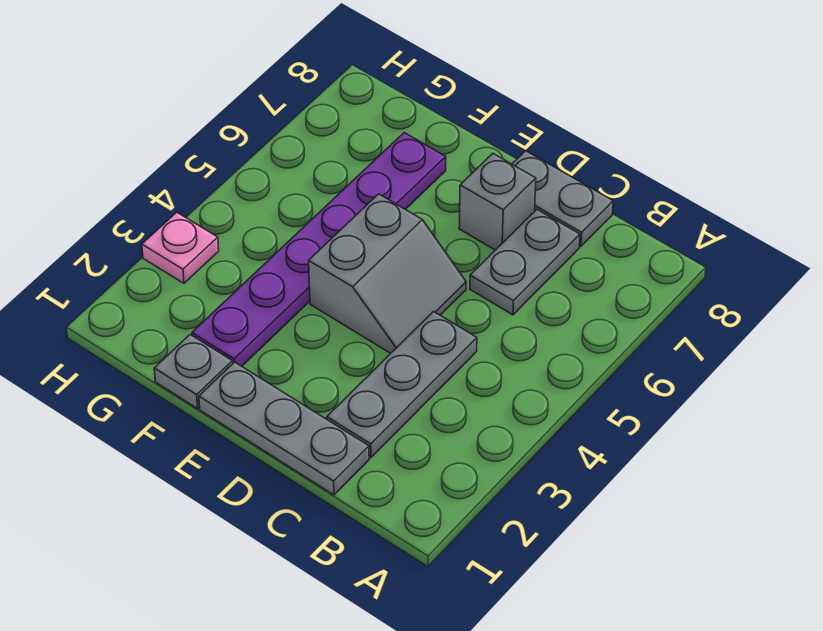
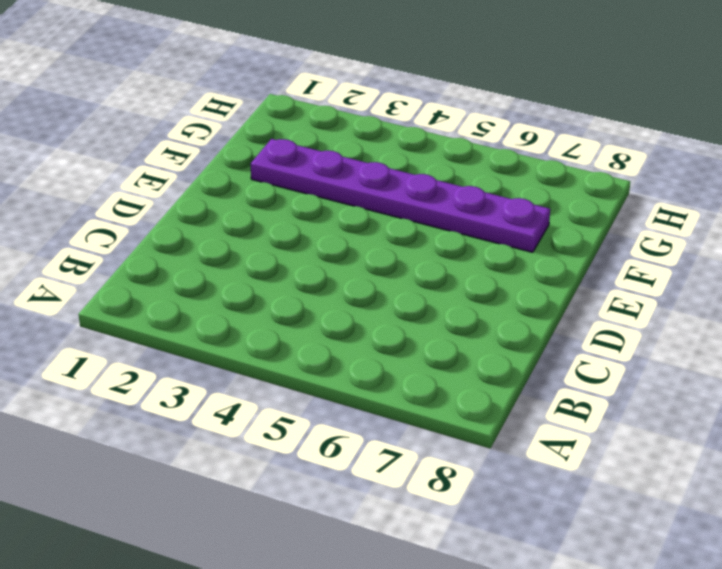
none -> grey plate C1:E1 level 1
none -> grey plate C2:C4 level 1

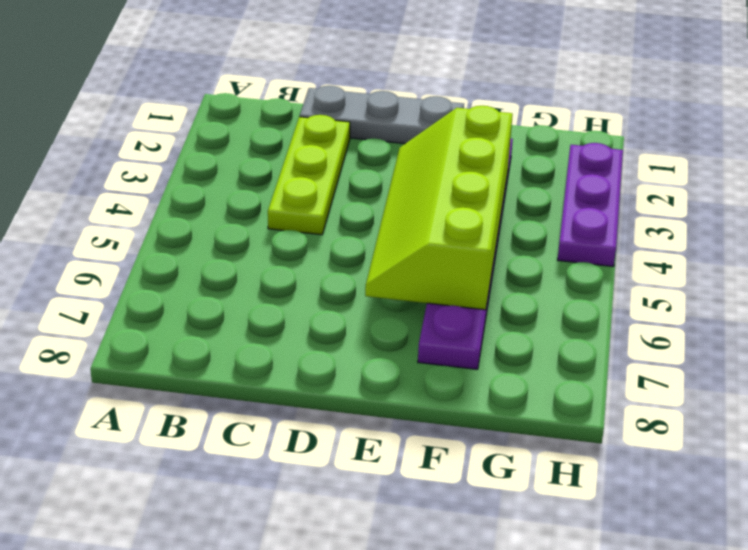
lime plate C2:C4 level 1 -> grey plate C2:C4 level 1
lime slope E3:F6 level 2 top F -> none
purple plate H2:H4 level 1 -> pink plate H3 level 1
none -> grey plate C6:C7 level 1
none -> grey plate C8:D8 level 1

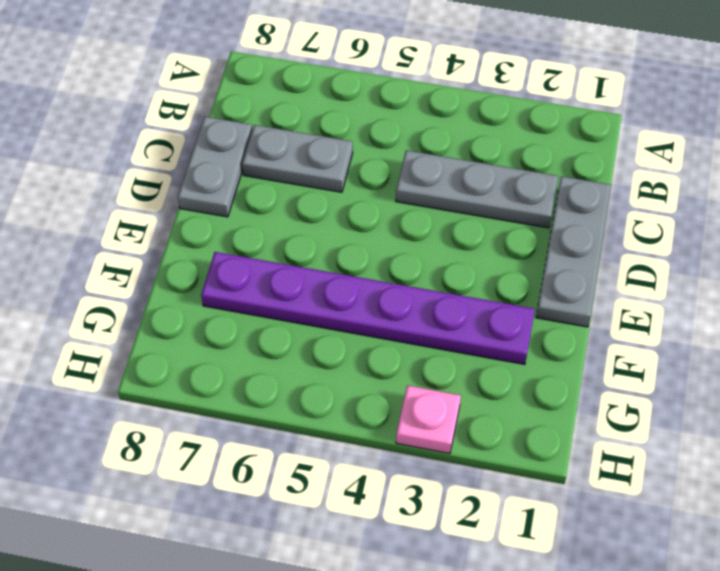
none -> grey slope D4:E5 level 1 top E
none -> grey brick D7 level 1

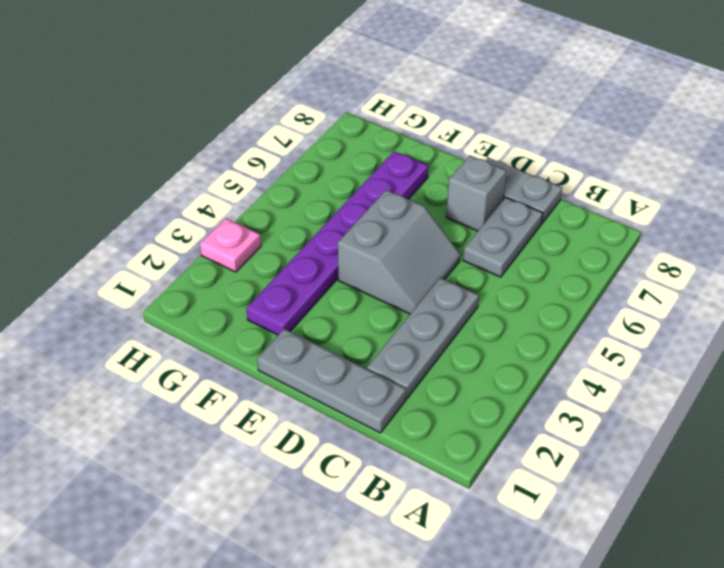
none -> grey plate F1 level 1

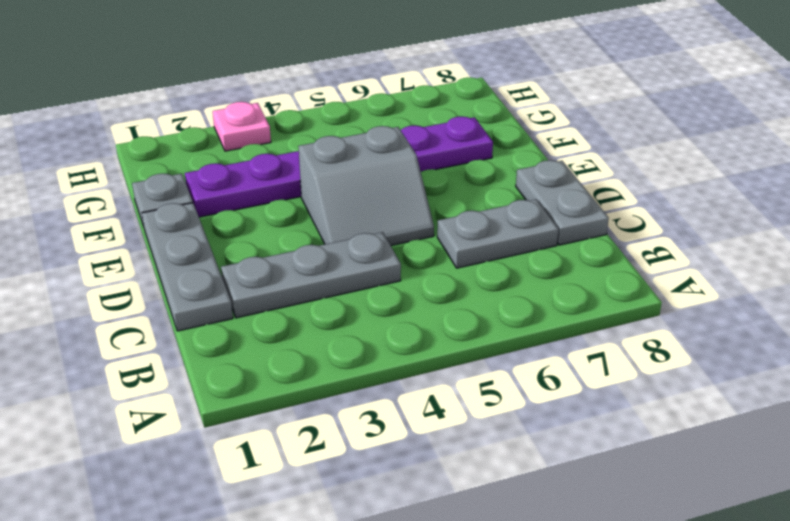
none -> grey brick D7 level 1

